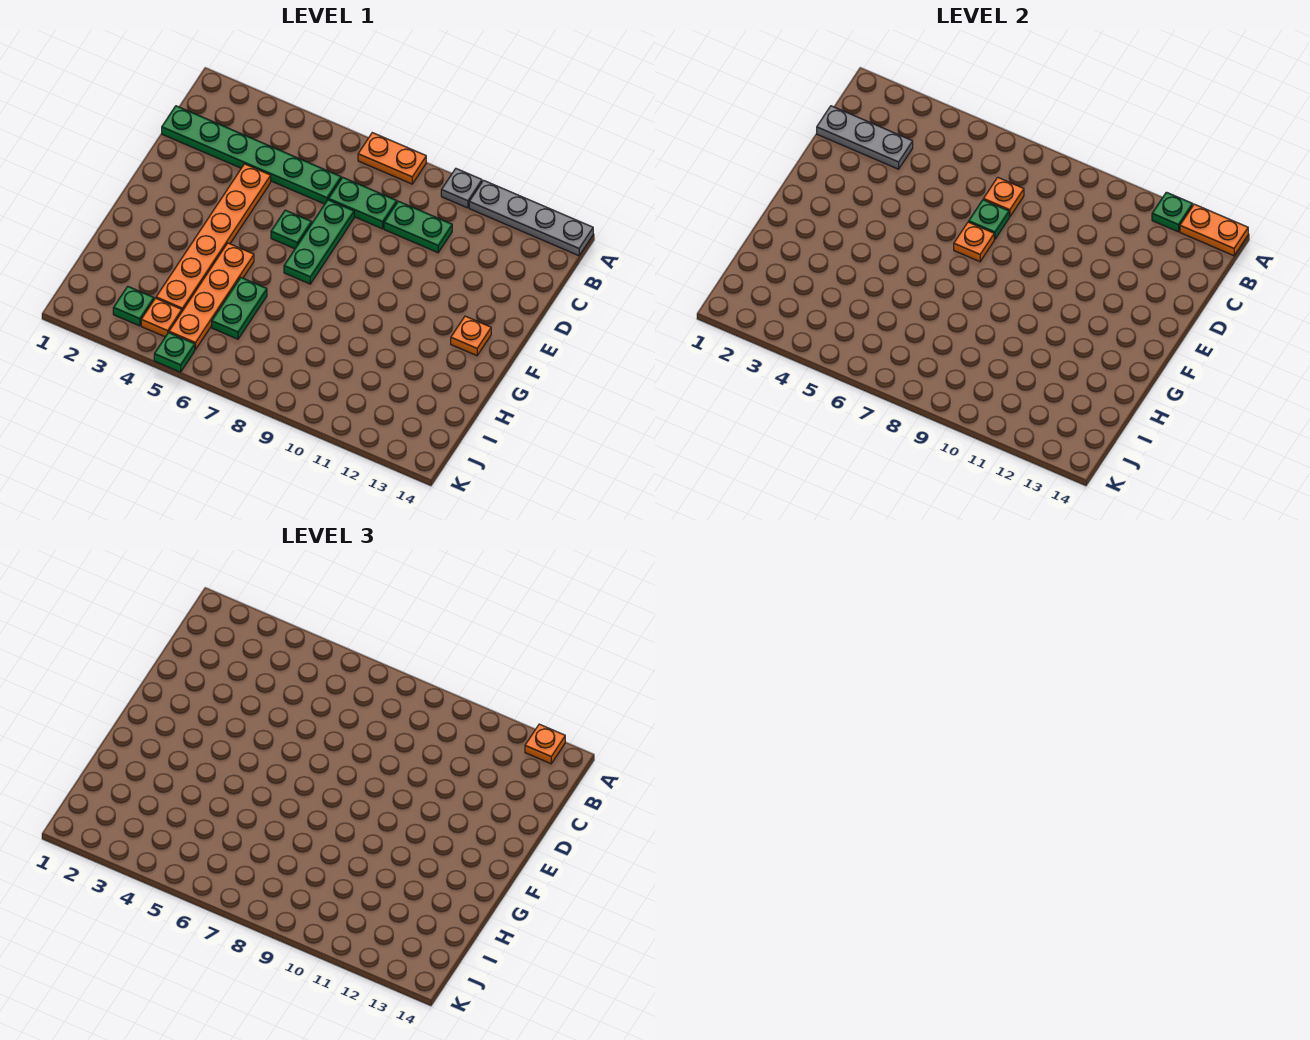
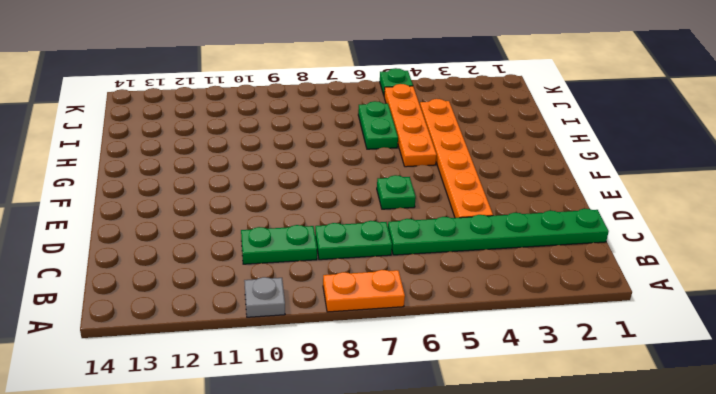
none -> grey plate A11:A14 level 1
none -> green plate D7:F7 level 1
none -> orange plate F13 level 1

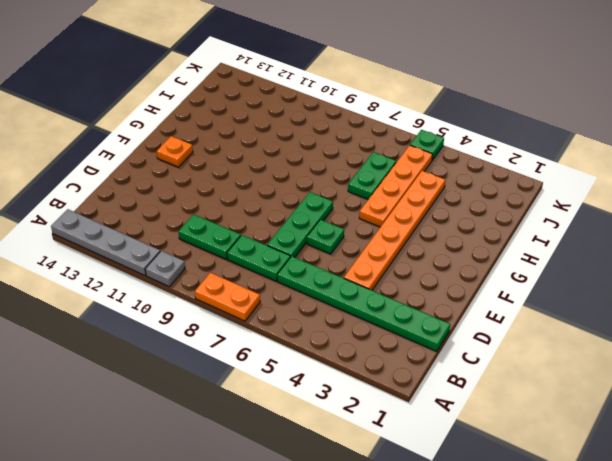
none -> green plate J3 level 1
none -> orange plate J4 level 1
none -> green plate A12 level 2

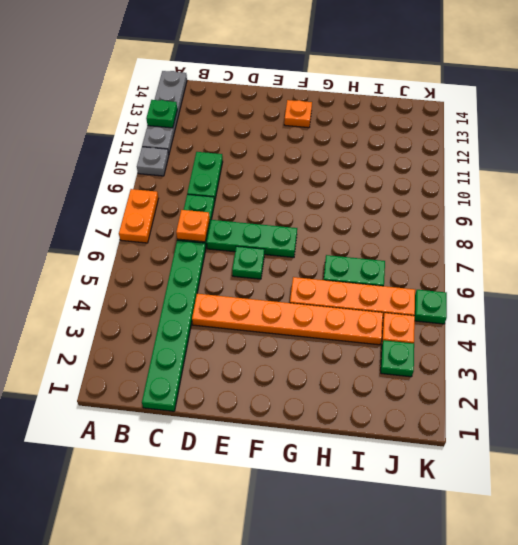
none -> orange plate A13:A14 level 2
none -> grey plate C1:C3 level 2
none -> green plate D7 level 2

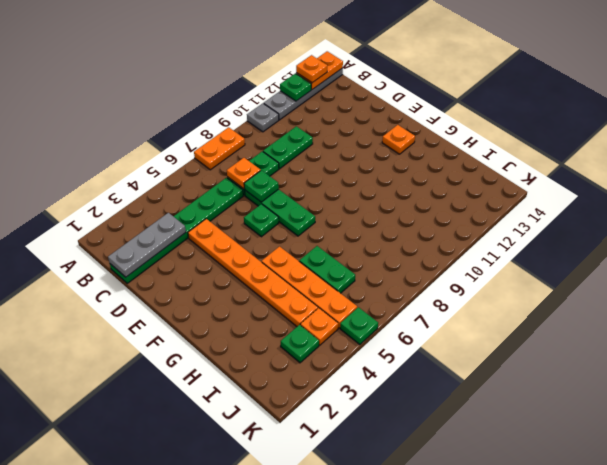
none -> orange plate E7 level 2

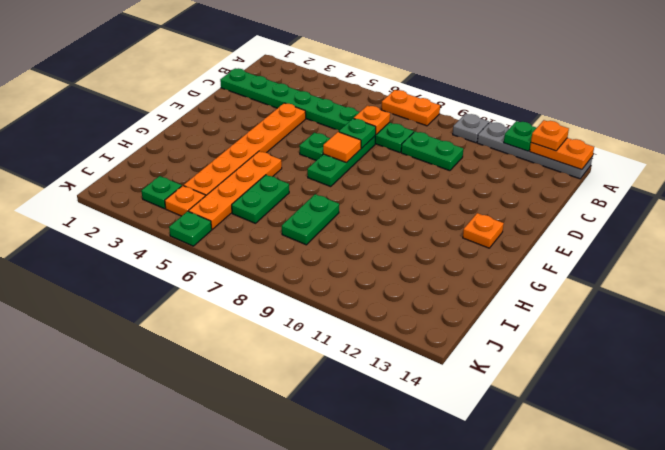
orange tile E7 level 2 -> orange plate E7 level 2
green plate H8:I8 level 1 -> none
none -> grey plate C1:C3 level 2

